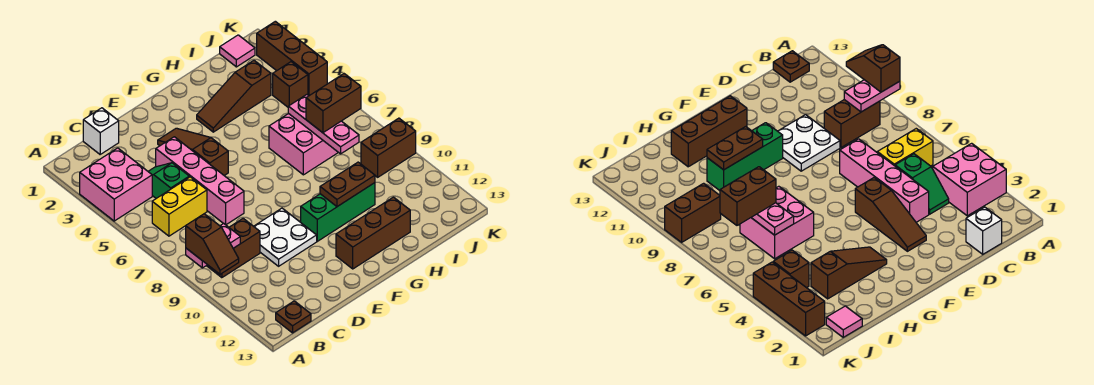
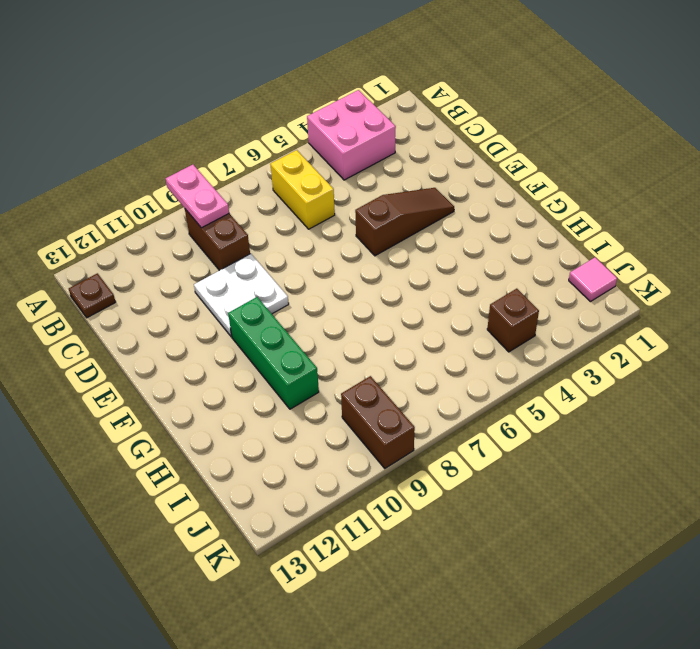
none -> white brick C1 level 1
none -> green slope C4:C5 level 1 top 5
none -> pink brick D4:D7 level 1

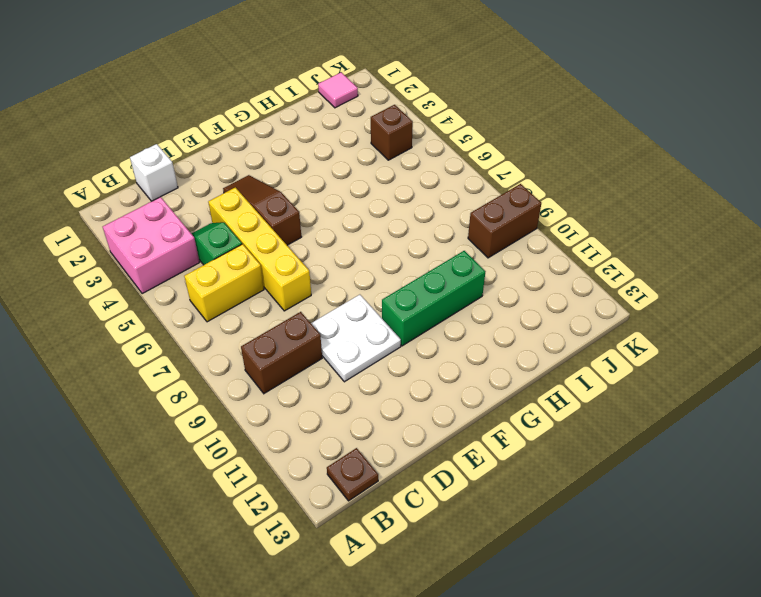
yellow brick D4:D7 level 1 -> pink brick D4:D7 level 1
none -> brown brick F12:H12 level 1
none -> brown slope G3:I3 level 1 top I
none -> pink brick H6:I7 level 1

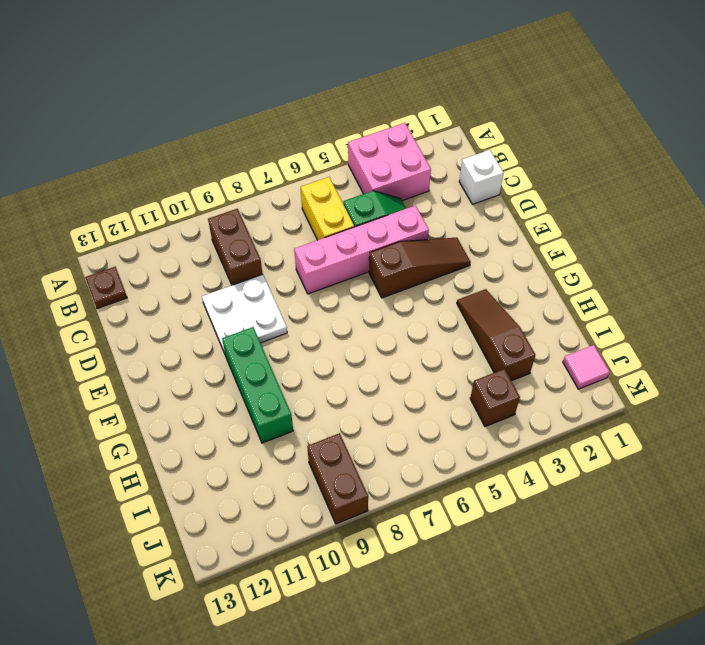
none -> brown brick F12:H12 level 1
none -> pink brick H6:I7 level 1
none -> brown brick K2:K4 level 1

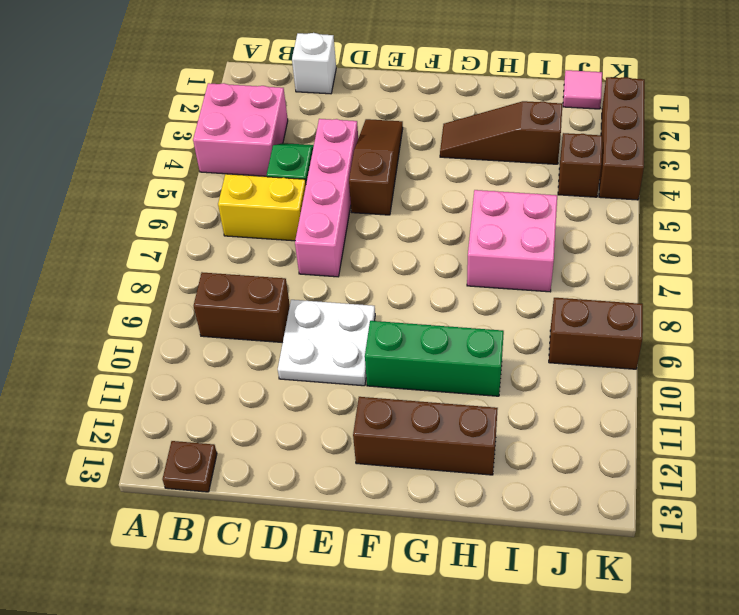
none -> pink plate A9:B9 level 2
none -> brown plate G10:H10 level 2
none -> pink plate I6:I8 level 2

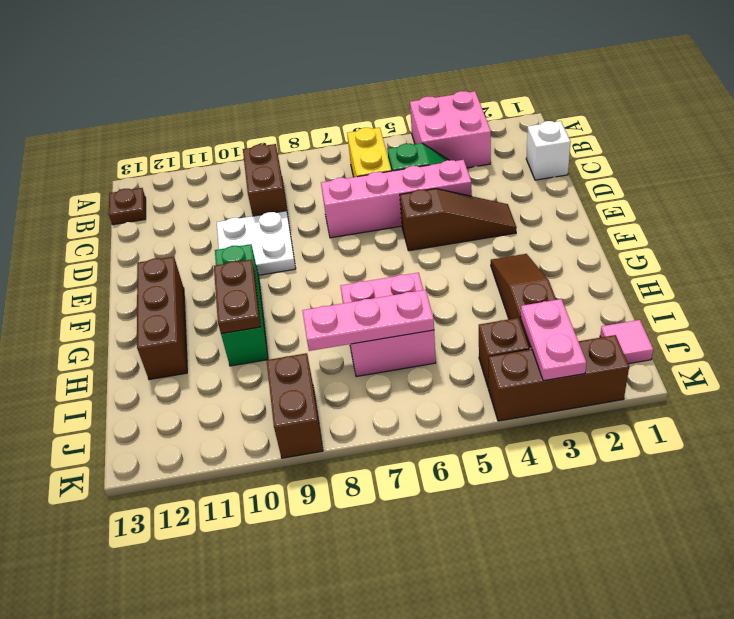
pink plate J3:K3 level 2 -> pink plate A9:B9 level 2
none -> brown slope A9:A10 level 3 top 9
none -> brown brick I7:J7 level 3

